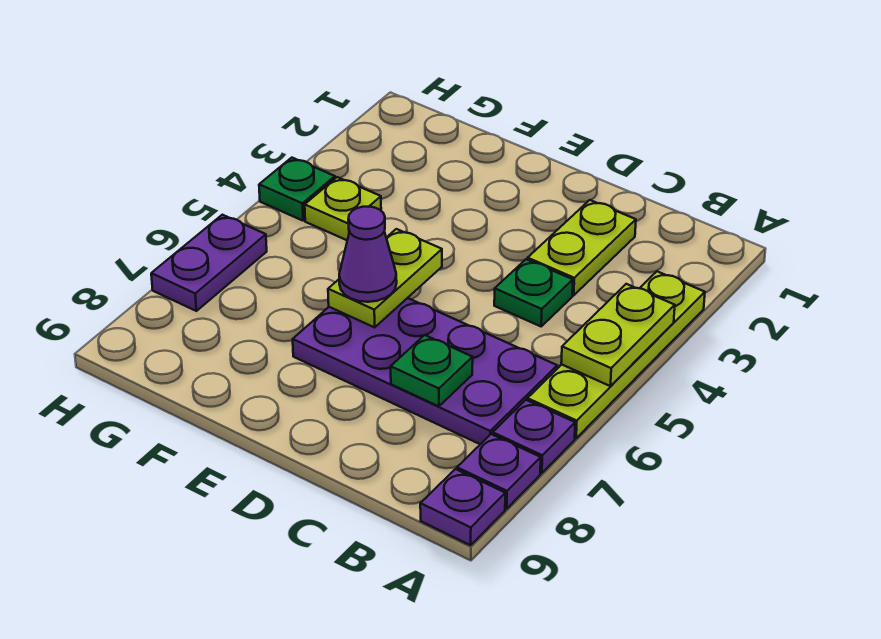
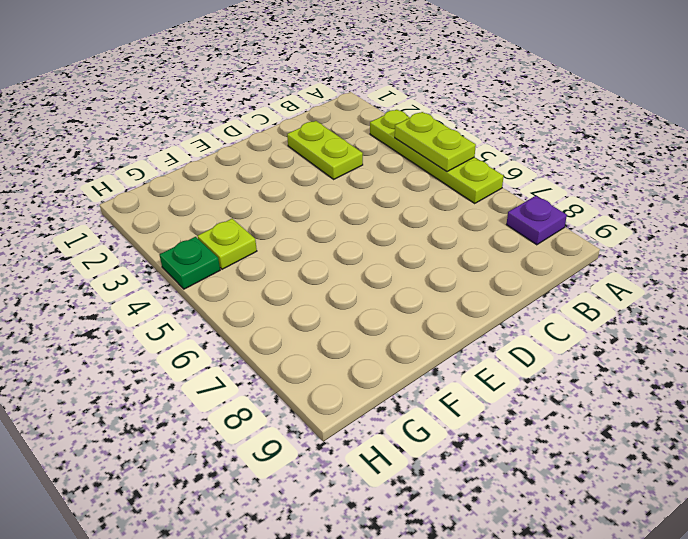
none -> purple plate A7 level 1
none -> purple plate A9 level 1
none -> purple plate B6:E7 level 1

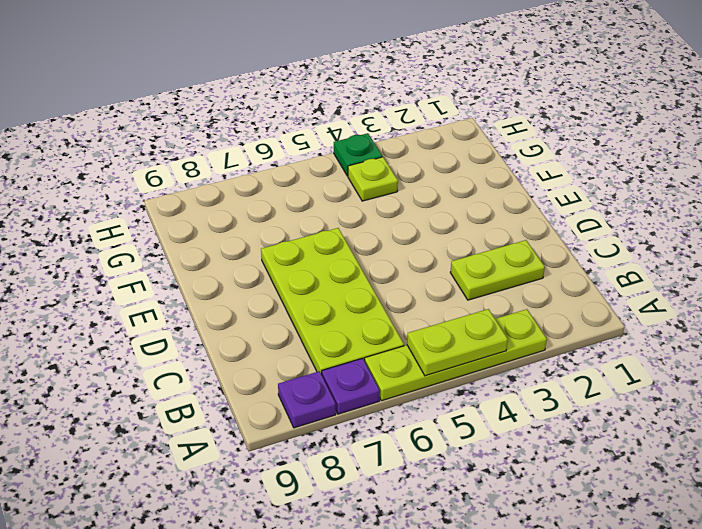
lime plate B6:E7 level 1 -> purple plate B6:E7 level 1
none -> purple plate A9 level 1
none -> green plate C4 level 1
none -> purple plate H6:H7 level 1

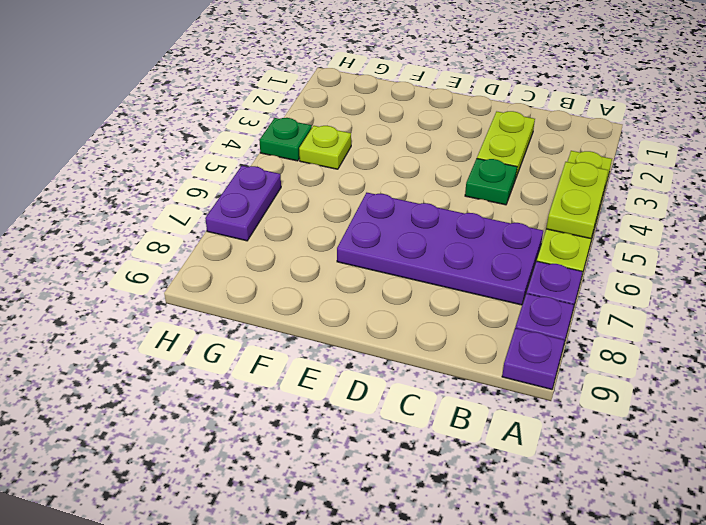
none -> green plate C7 level 2
none -> lime plate E5:E6 level 2
none -> purple cone E6 level 3

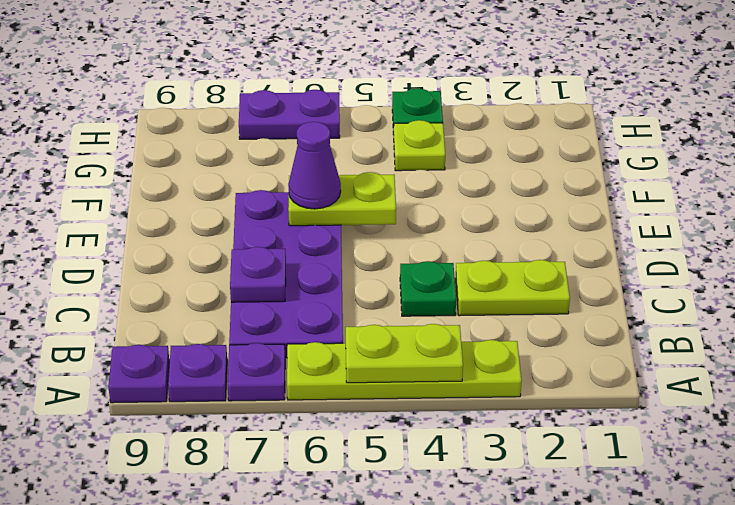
purple plate C7 level 2 -> green plate C7 level 2

